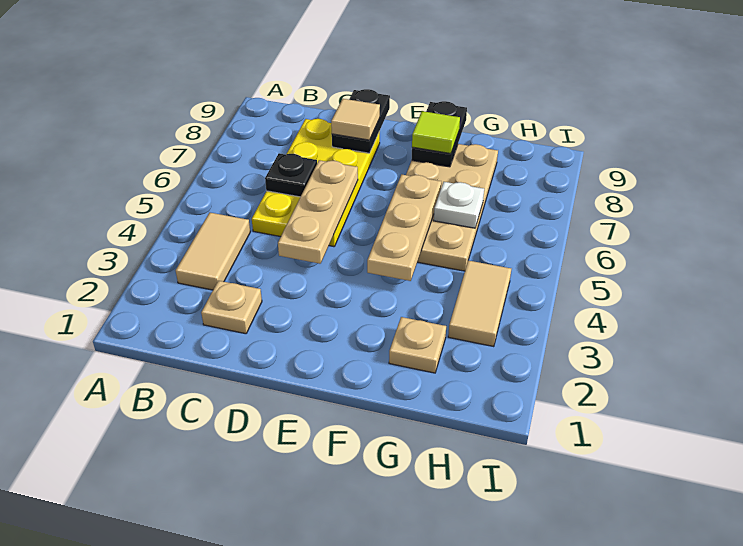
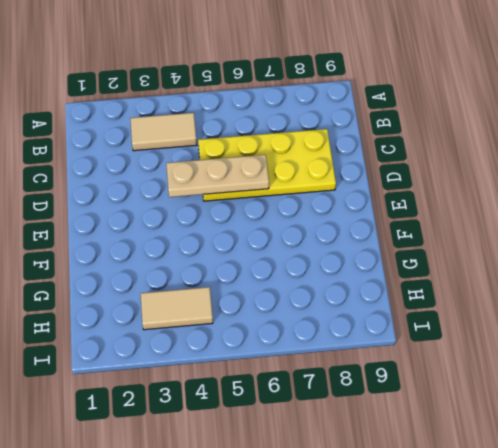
none -> tan plate C2 level 1
none -> tan plate F5:G8 level 1
none -> tan plate G2 level 1

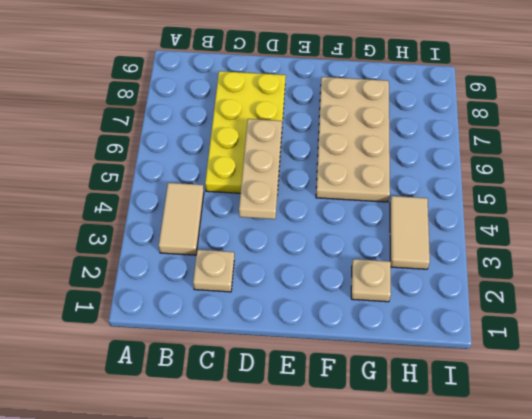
none -> black plate C6 level 2
none -> black plate D8:D9 level 2
none -> tan plate F4:F6 level 2

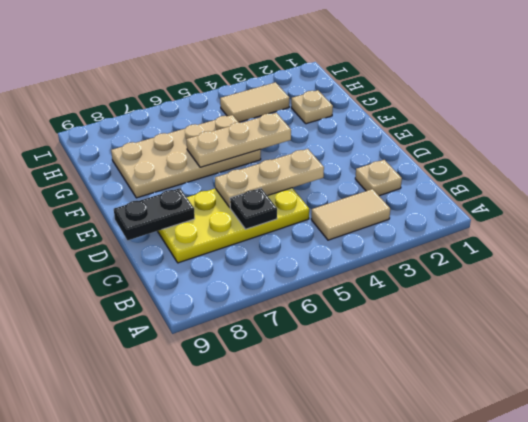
none -> black plate F8:F9 level 2
none -> white plate G6 level 2
none -> tan tile D8 level 3

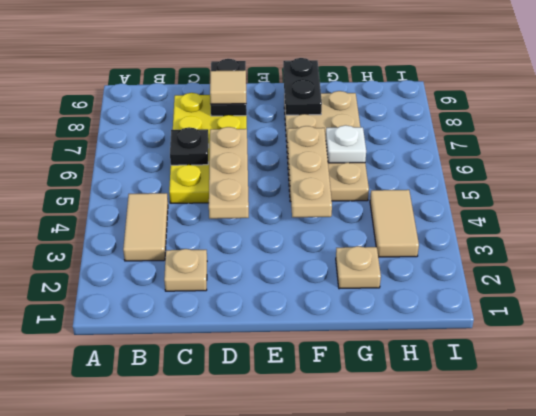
none -> lime tile F8 level 3

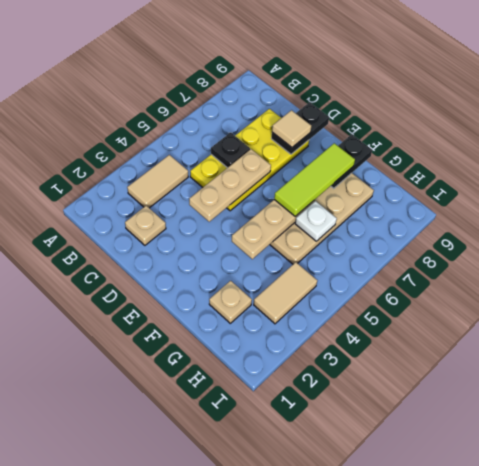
lime tile F6:F8 level 3 -> lime tile F8 level 3

